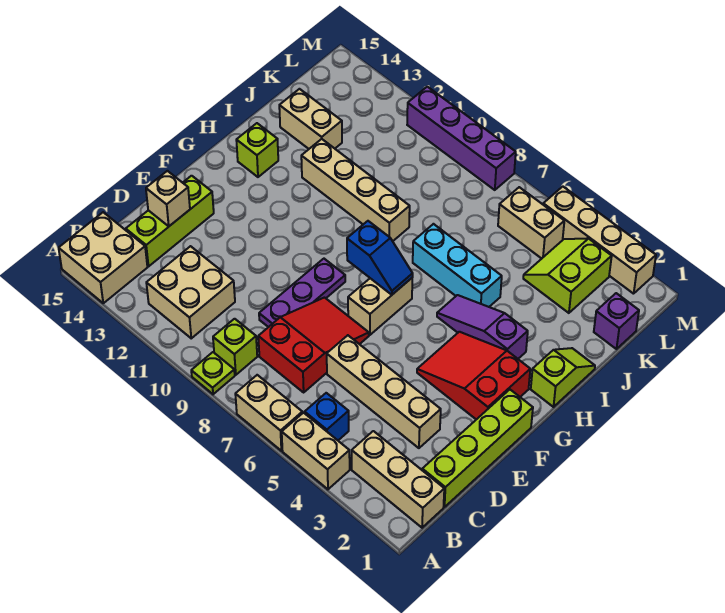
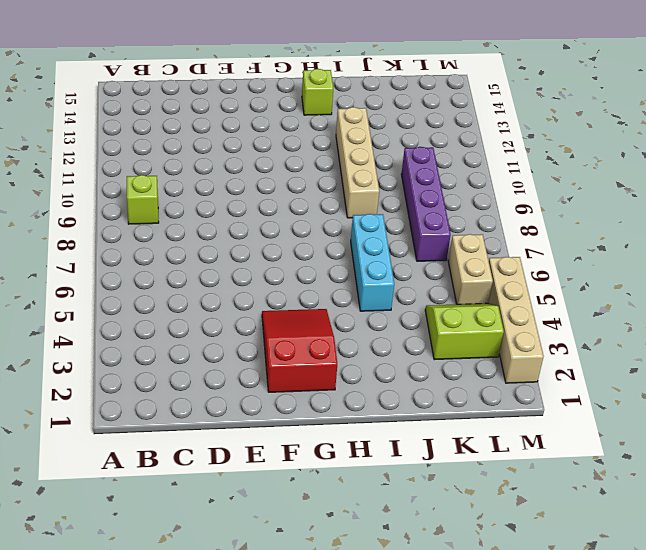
purple brick K7:K10 level 1 -> purple brick M8:M11 level 1
none -> tan brick A4:A5 level 1
none -> tan brick A6:A7 level 1
none -> lime plate A9 level 1

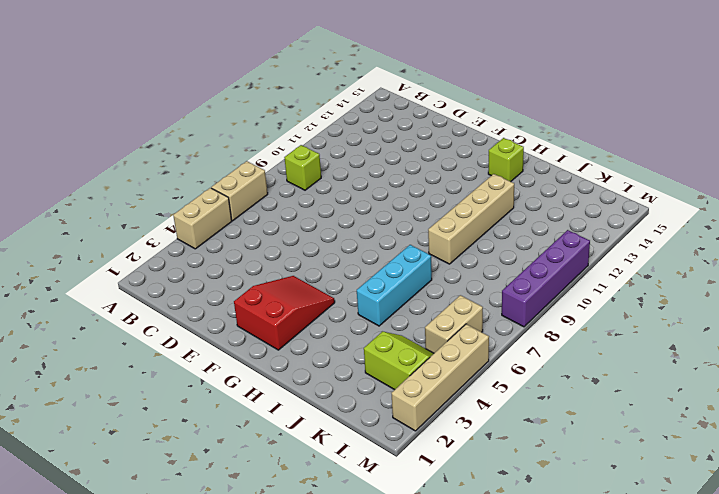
none -> lime plate A9 level 1
none -> tan brick A14:B15 level 1
none -> tan brick B1:B3 level 1

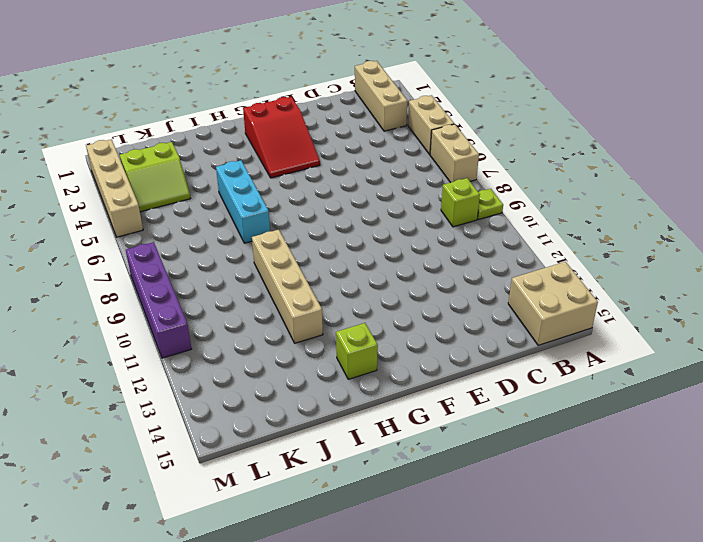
none -> blue brick B5 level 1
none -> tan brick B11:C12 level 1
none -> lime brick C1:F1 level 1

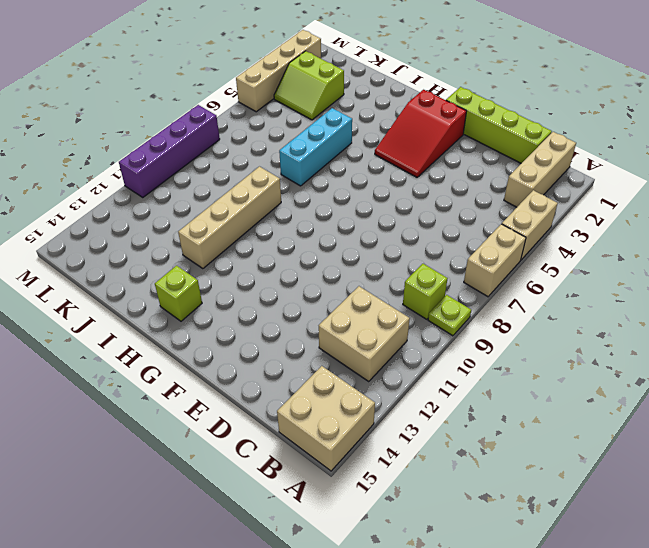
none -> blue brick B5 level 1
none -> red slope C7:E8 level 1 top C
none -> lime brick C14:E14 level 1

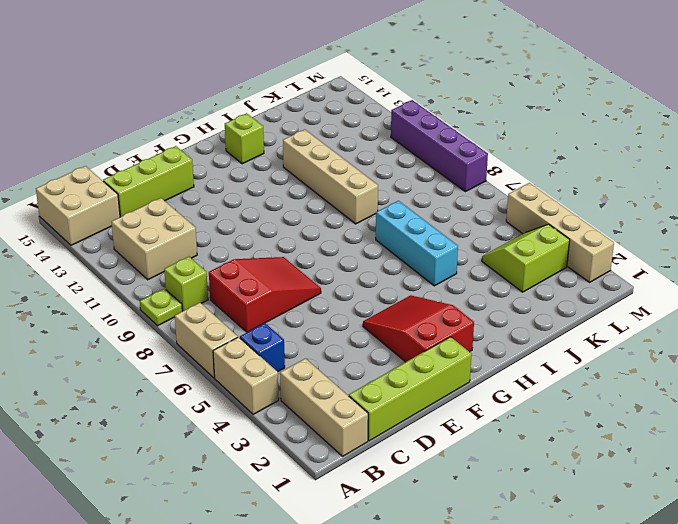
none -> tan brick D3:D6 level 1
none -> purple plate D9:F9 level 1
none -> tan brick F7:G7 level 1

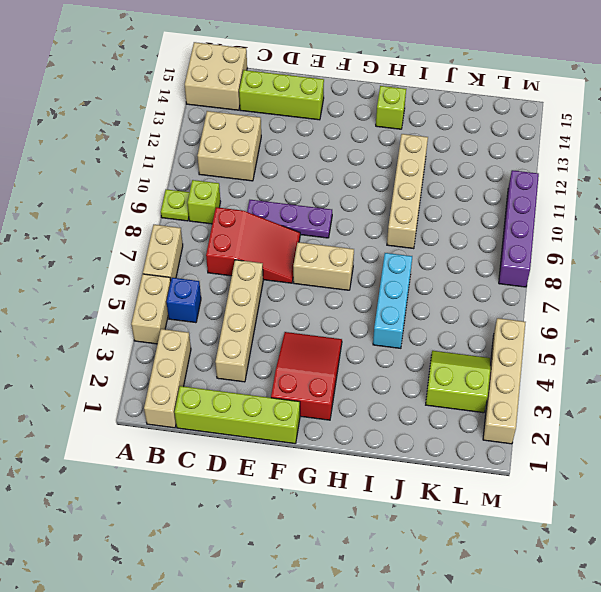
none -> lime slope H1:I1 level 1 top H
none -> purple slope H3:H5 level 1 top 3
none -> tan brick J13:J14 level 1

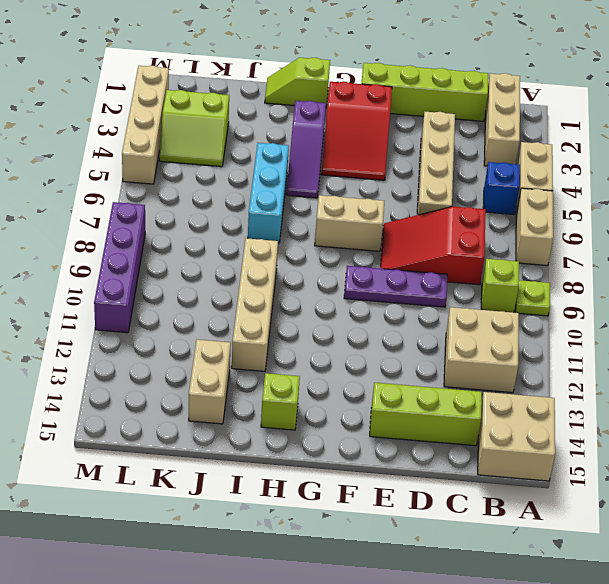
none -> purple brick K1 level 1
none -> tan brick L5:L6 level 1
none -> tan brick D14 level 2

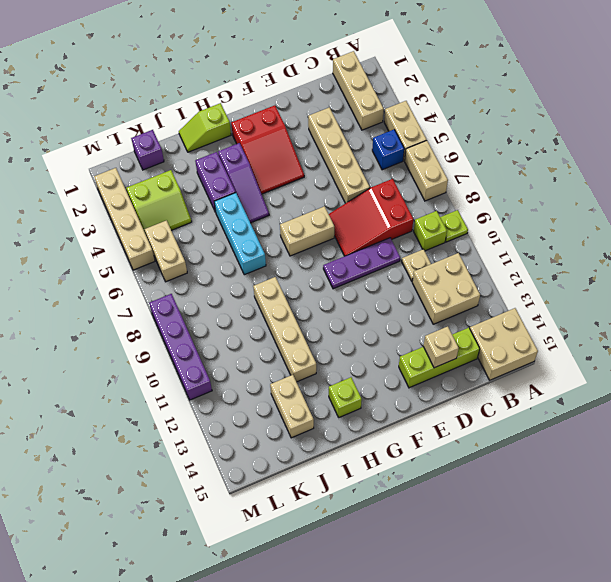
tan plate C10 level 1 -> none
purple brick I3:I4 level 1 -> none
none -> lime brick C1:F1 level 1
none -> blue slope G7:G8 level 2 top 8

